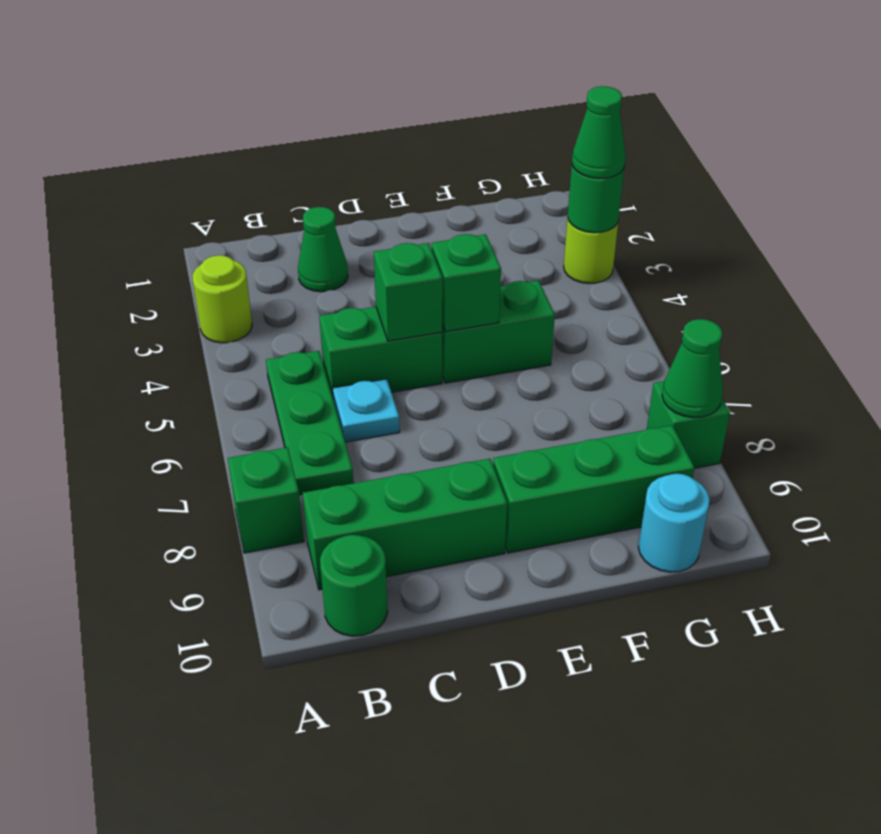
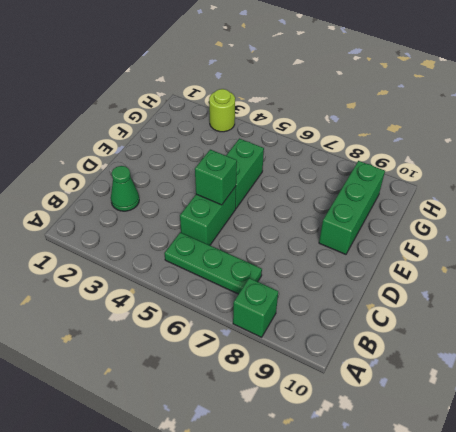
none -> lime round brick A3 level 1
none -> green brick B9:D9 level 1
none -> green round brick B10 level 1

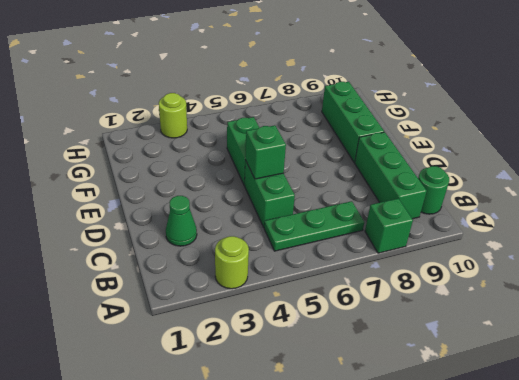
none -> cyan plate C6 level 1
none -> cyan round brick G10 level 1
none -> green brick H8 level 1

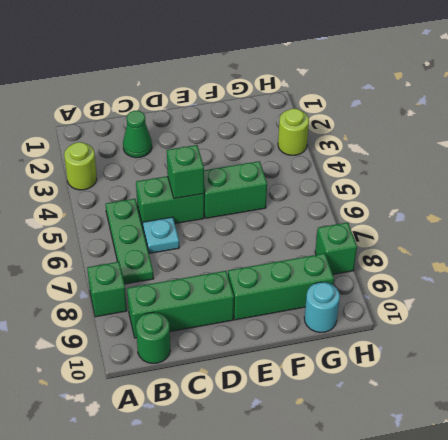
none -> green brick E5 level 2
none -> green round brick H3 level 2
none -> green cone H8 level 2

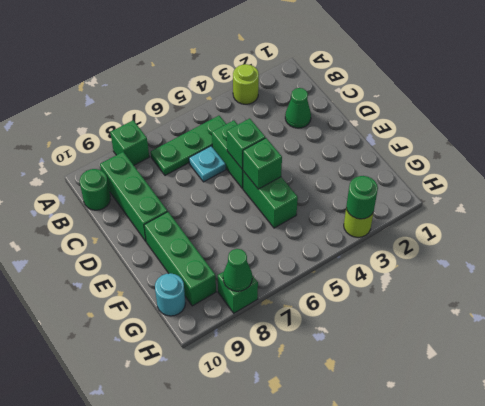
none -> green cone H3 level 3

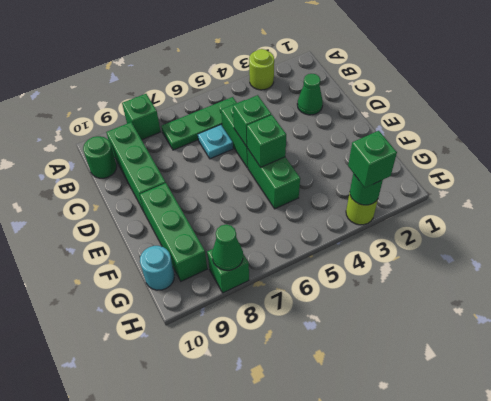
green brick H3 level 3 -> green cone H3 level 3

